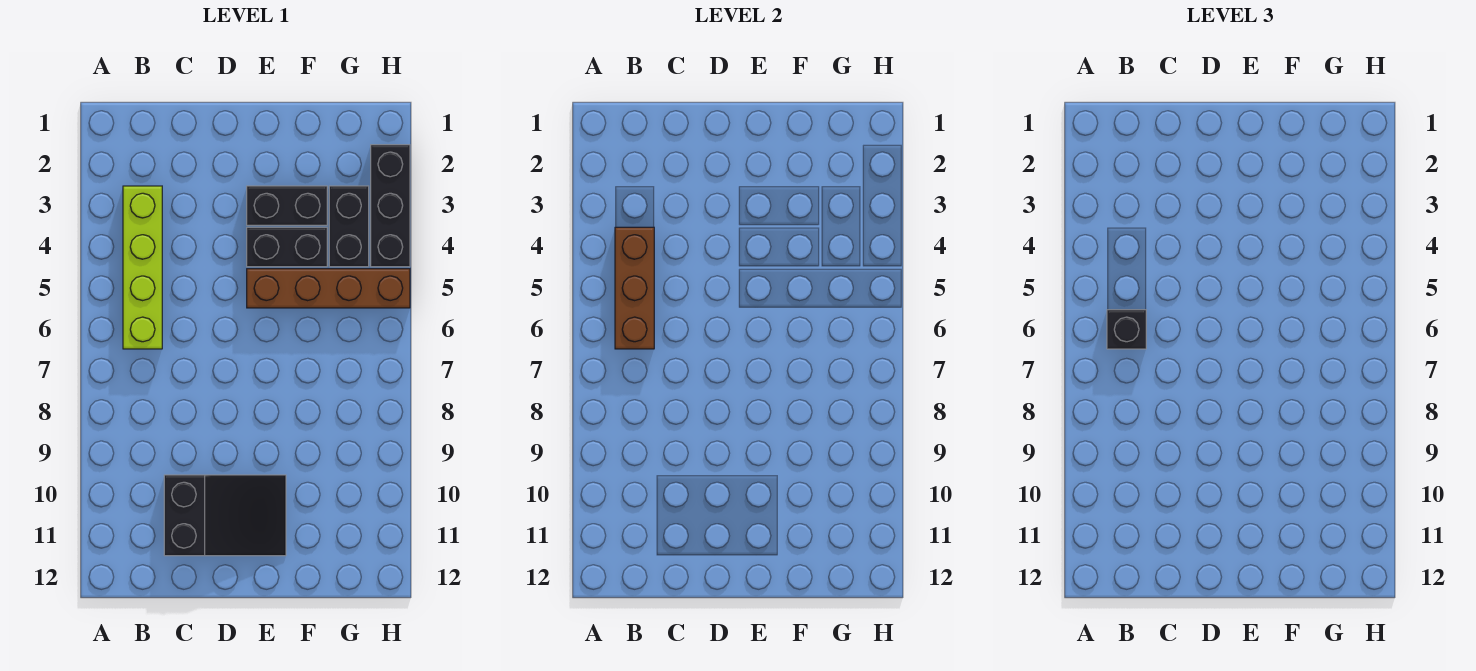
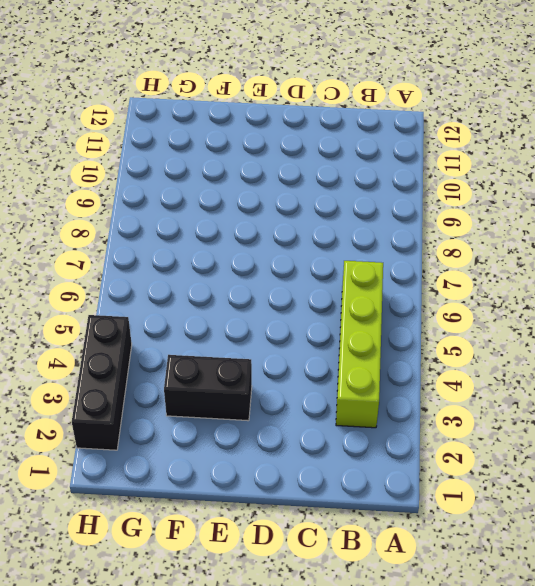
none -> black slope C10:E11 level 1 top C
none -> black brick E4:F4 level 1

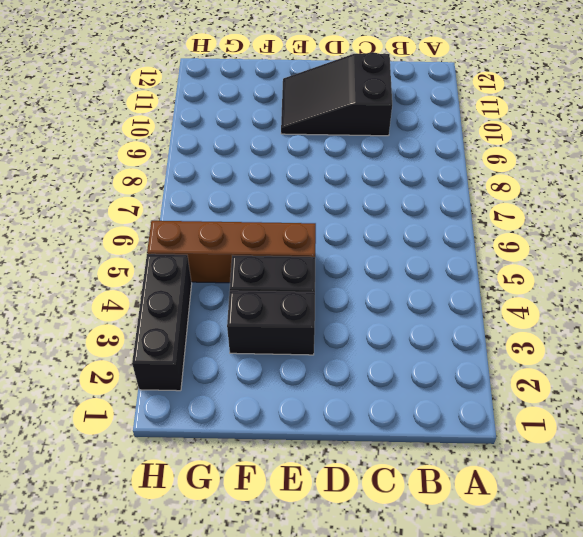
none -> lime brick B3:B6 level 1
none -> black brick G3:G4 level 1

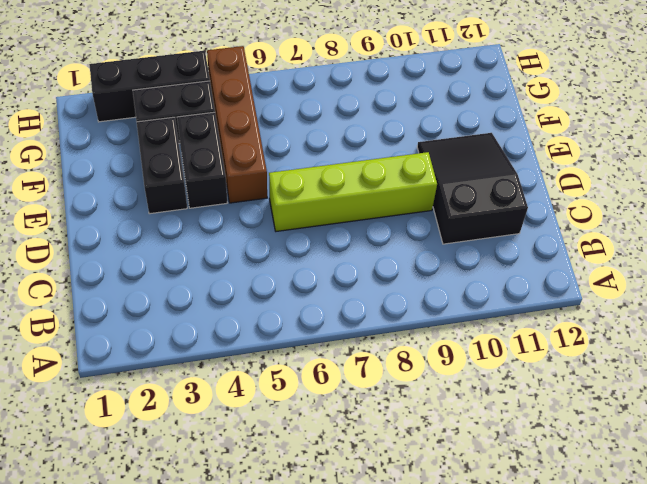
lime brick D6:D9 level 1 -> lime brick B3:B6 level 1
none -> brown brick B4:B6 level 2
none -> black brick B6 level 3

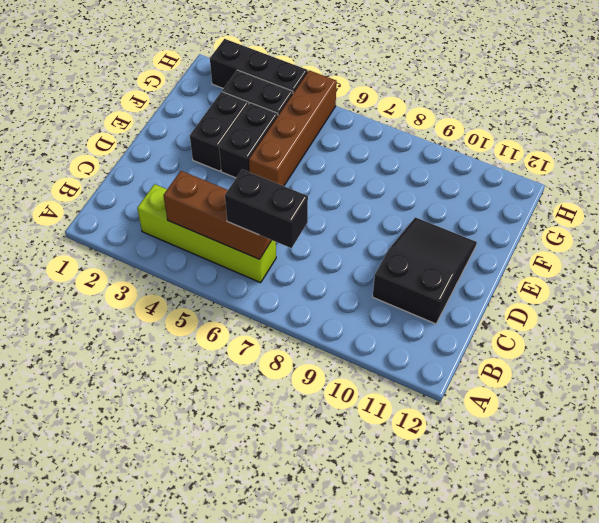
black brick B6:B7 level 3 -> black brick B6 level 3

